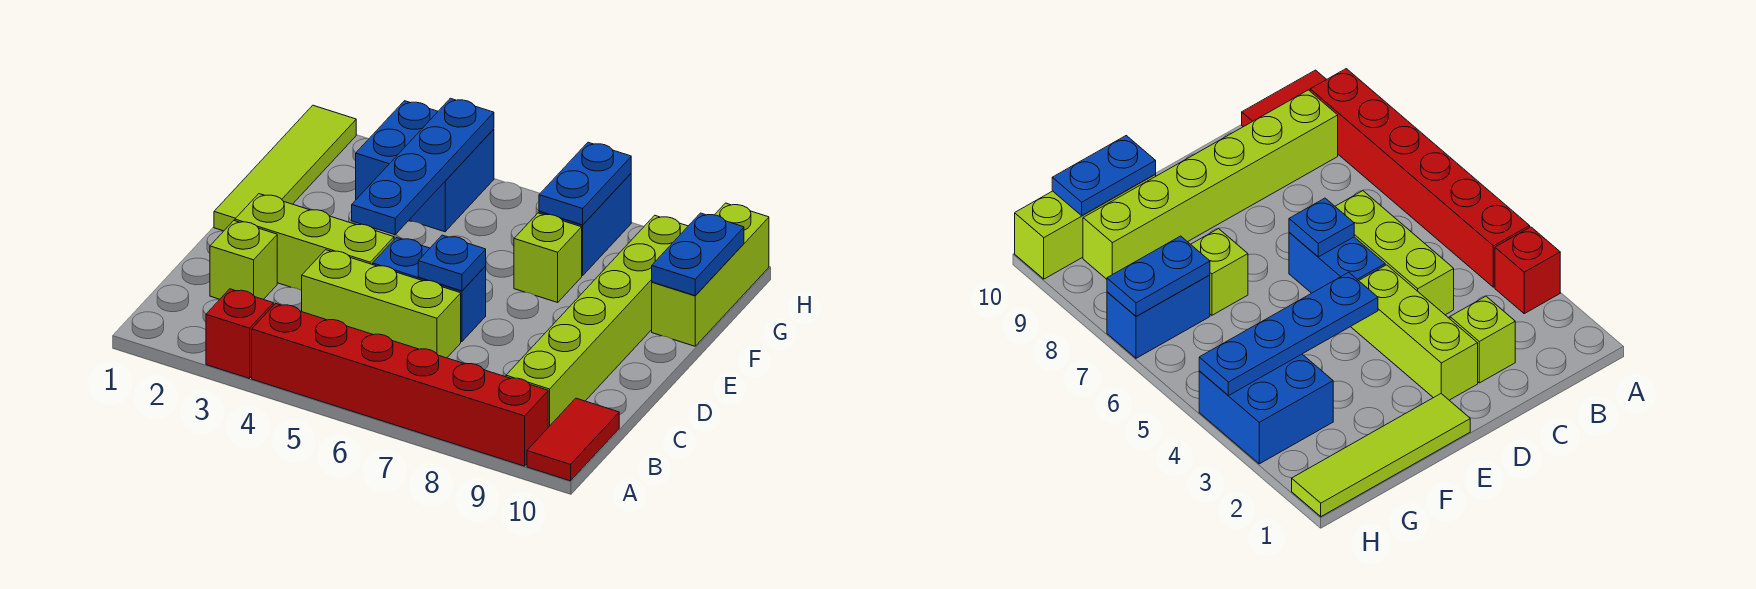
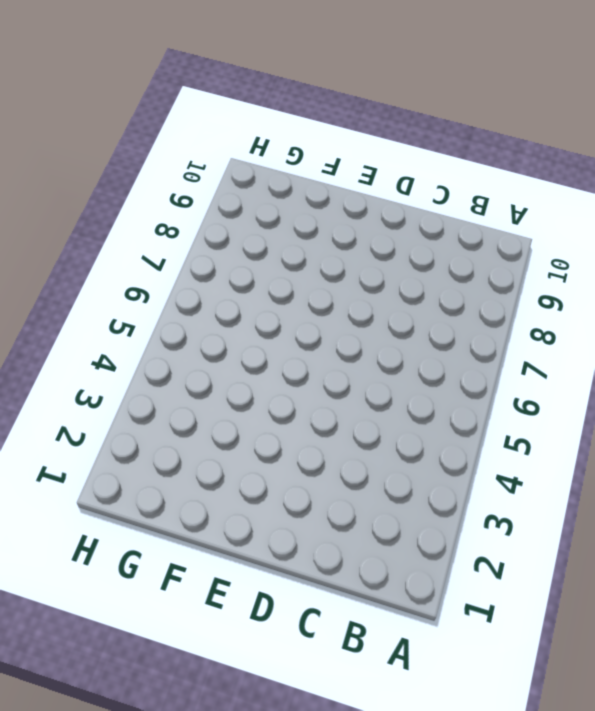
none -> red brick A3 level 1
none -> red brick A4:A9 level 1
none -> red tile A10:B10 level 1

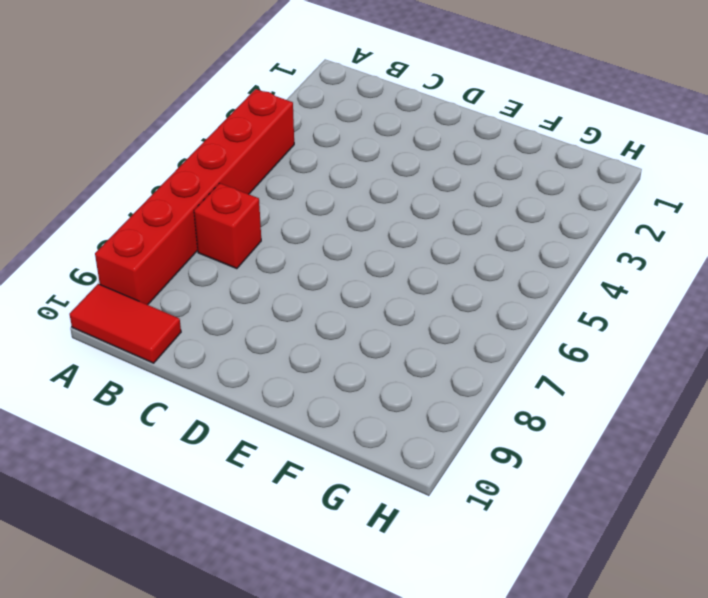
red brick B7 level 1 -> red brick A3 level 1
none -> lime brick B9:G9 level 1
none -> lime brick C2 level 1
none -> lime brick C4:C6 level 1

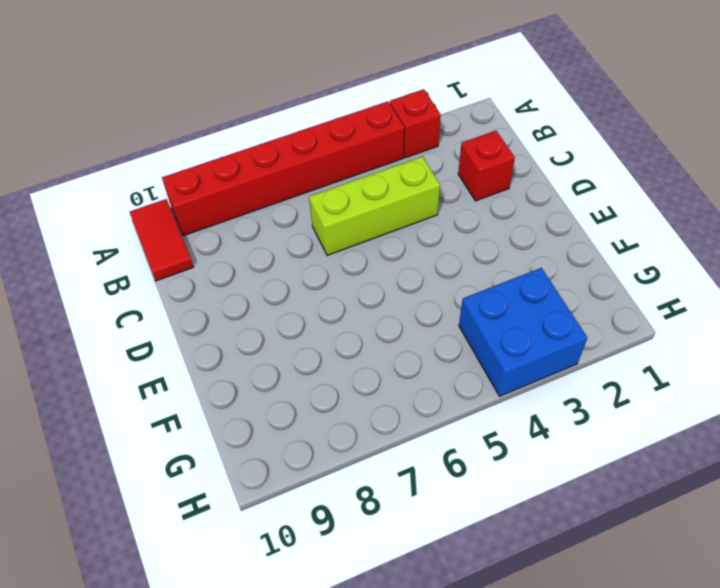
red brick C2 level 1 -> lime brick C2 level 1
none -> lime brick B9:G9 level 1
none -> lime brick D2:D4 level 1
none -> blue brick D5:D6 level 1

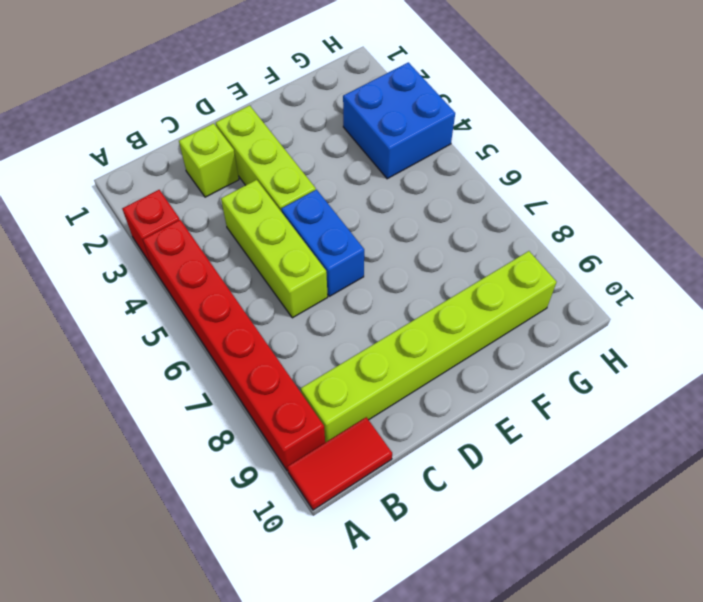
none -> lime tile E1:H1 level 1
none -> lime brick F7 level 1
none -> lime brick F10:H10 level 1

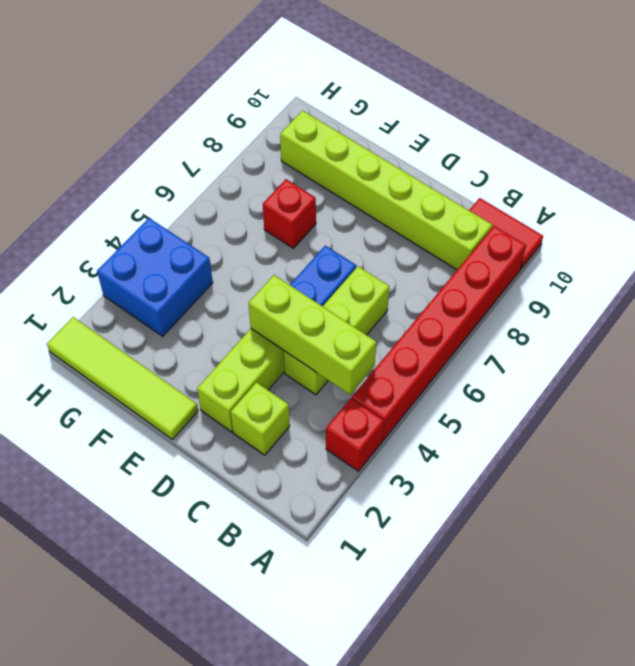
lime brick B4:D4 level 2 -> lime brick F10:H10 level 1
red brick F7 level 1 -> lime brick F7 level 1
none -> blue brick G7:H7 level 1
none -> blue plate D6 level 2
none -> blue plate E4:H4 level 2

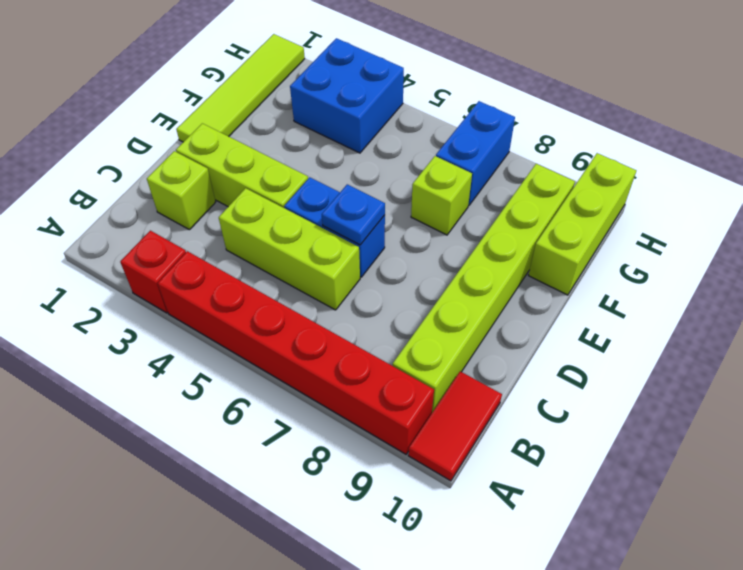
none -> blue plate E4:H4 level 2
none -> blue plate F10:G10 level 2
none -> blue plate G7:H7 level 2

